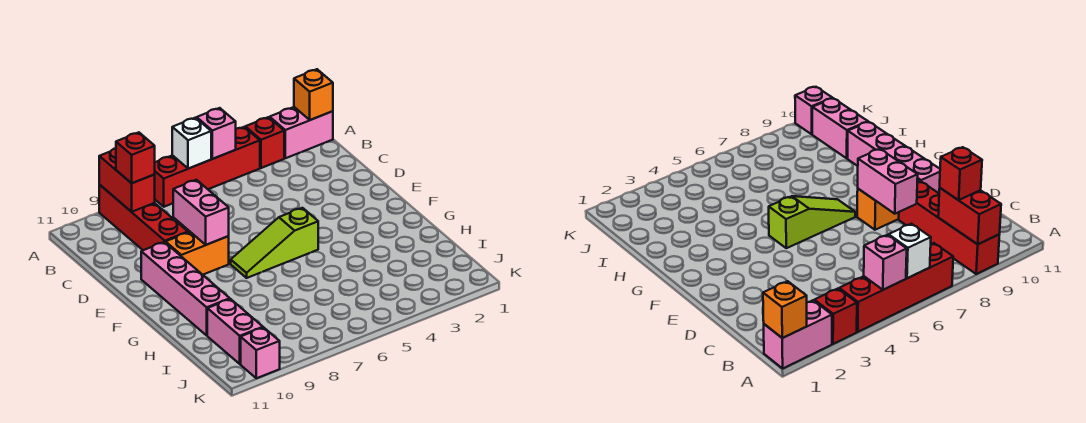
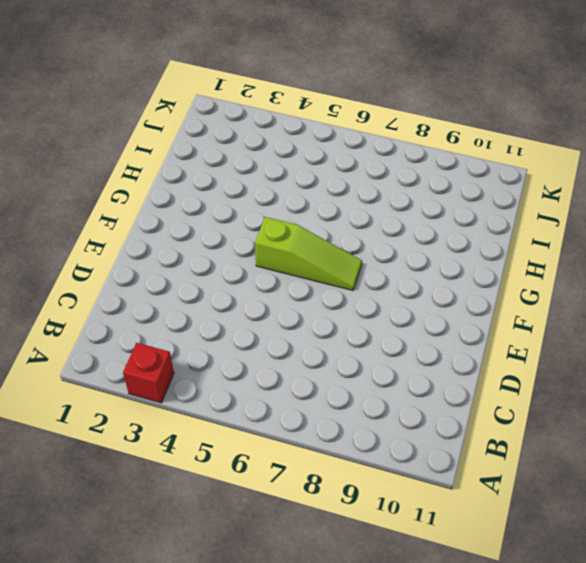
none -> pink brick A1:A2 level 1
none -> red brick A4:A7 level 1
none -> red brick A9:D9 level 1

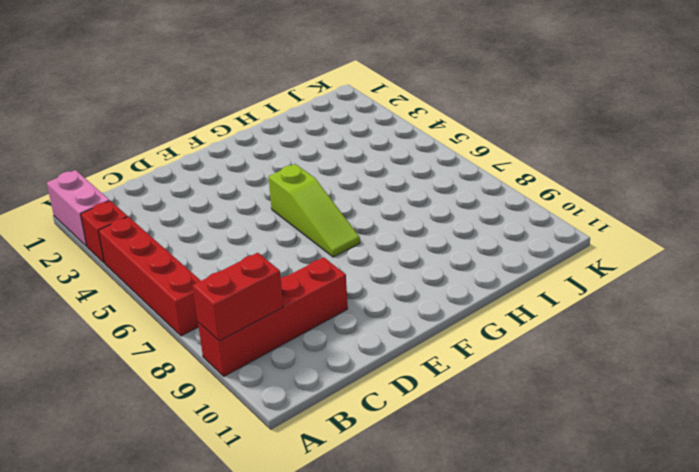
none -> orange brick E8:E9 level 1
none -> pink brick E10:H10 level 1
none -> pink brick I10:J10 level 1

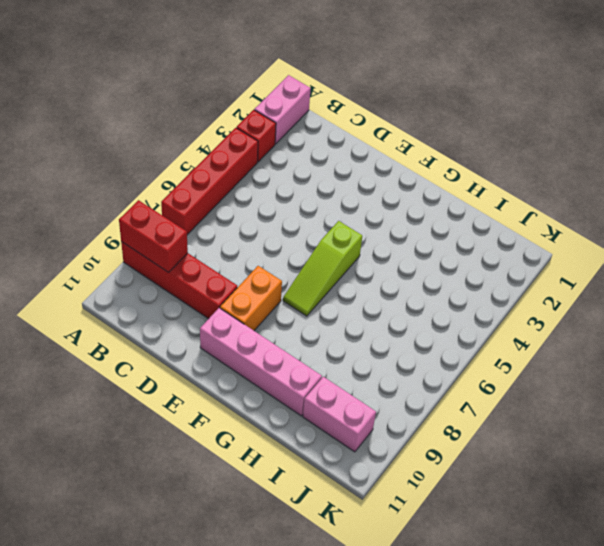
none -> pink brick K10 level 1
none -> orange brick A1 level 2
none -> pink brick A5 level 2

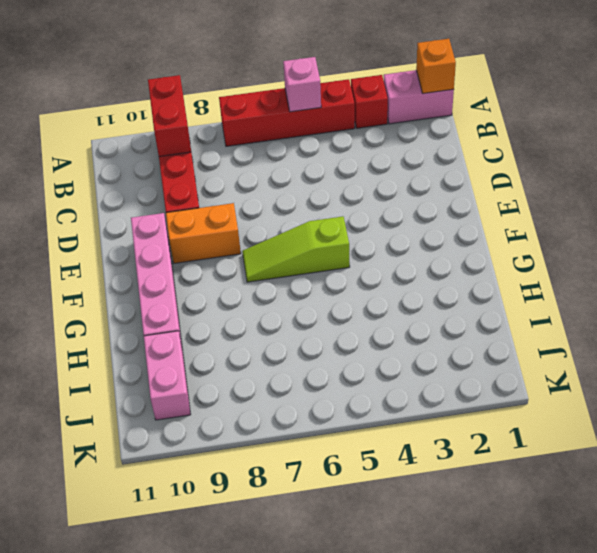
none -> pink brick K10 level 1
none -> white brick A6 level 2
none -> pink brick D8:E8 level 2

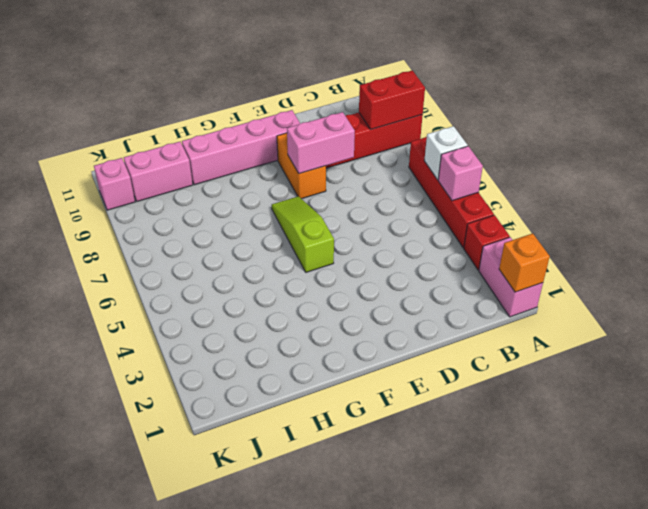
none -> red brick B9 level 3

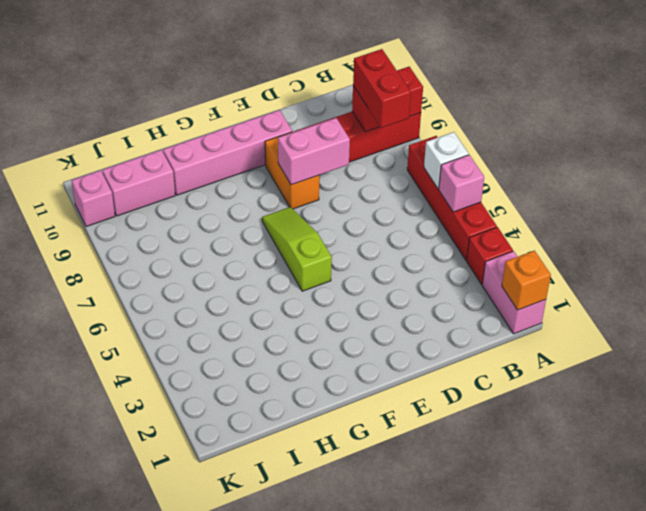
red brick B8:B9 level 3 -> red brick B9 level 3

